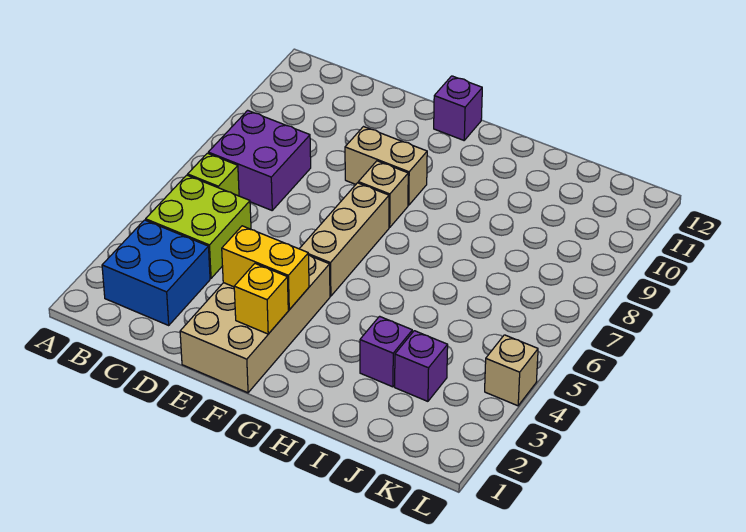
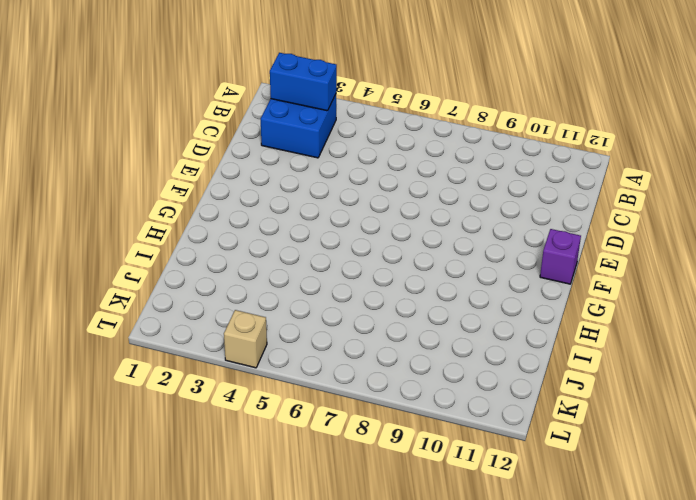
blue brick B2:B3 level 2 -> none
none -> lime brick B4:C5 level 1
none -> lime brick B6 level 1
none -> purple brick B7:C8 level 1

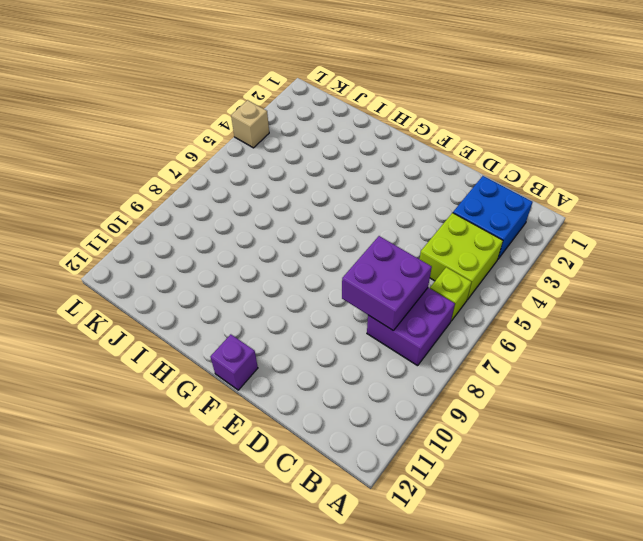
purple brick C7:D8 level 2 -> none
none -> tan brick E1:F4 level 1
none -> tan brick E9:F9 level 1
none -> tan brick F5:F7 level 1

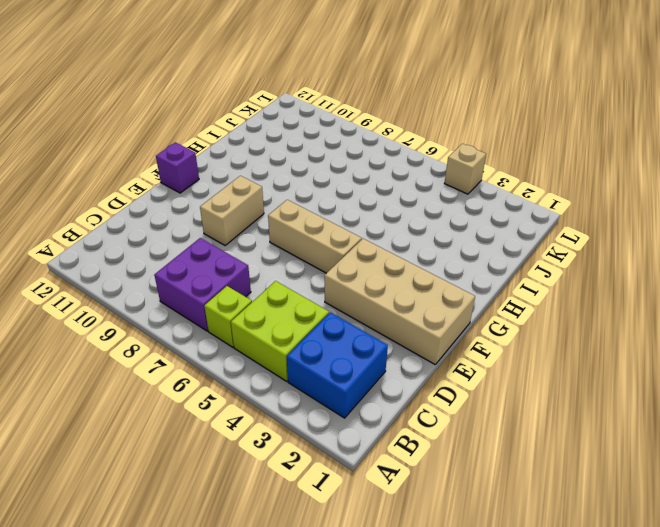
none -> tan brick F8 level 1
none -> purple brick I3 level 1
none -> purple brick J3 level 1

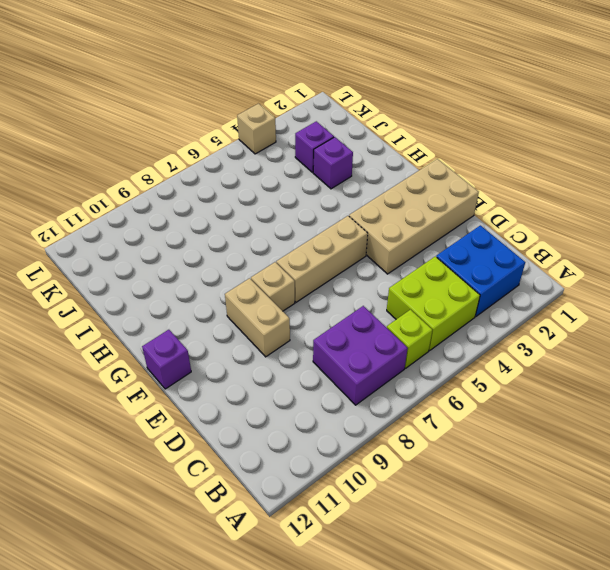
none -> yellow brick E3:F3 level 2
none -> yellow brick F2 level 2

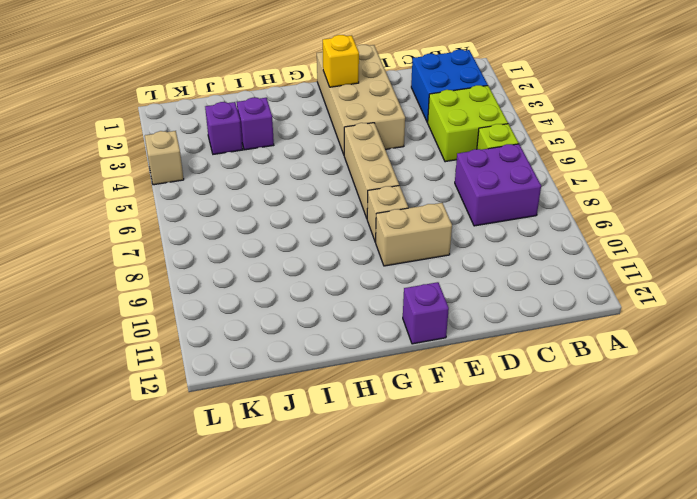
none -> yellow brick E3:F3 level 2

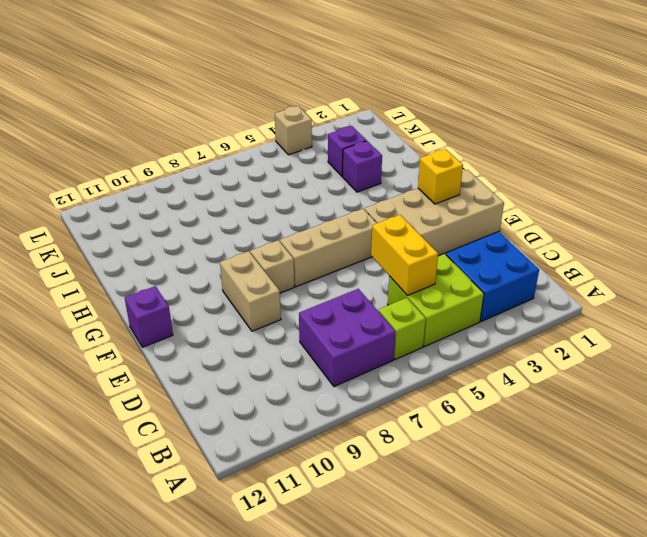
yellow brick C5:D5 level 2 -> yellow brick E3:F3 level 2

